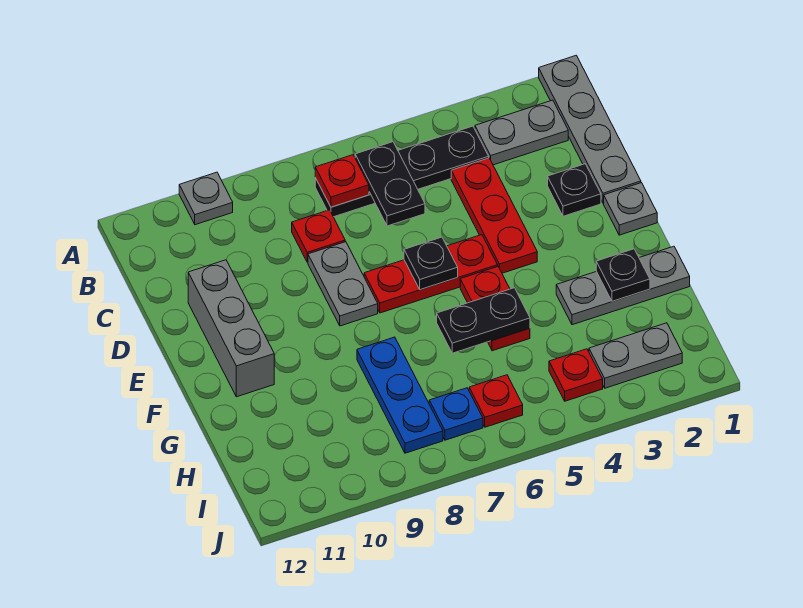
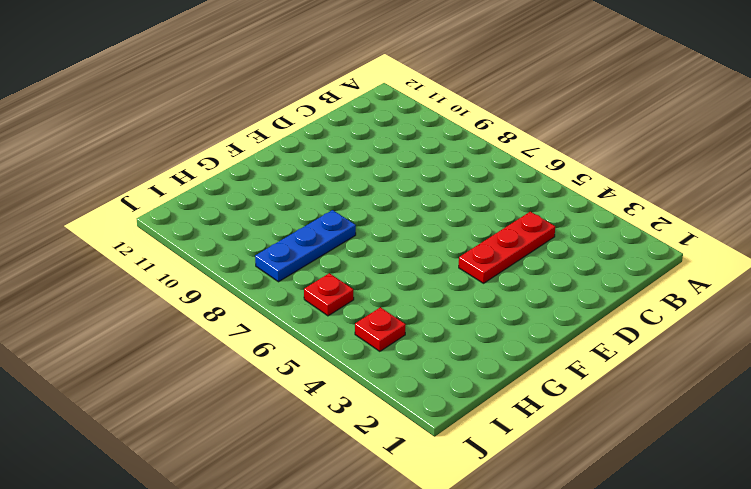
none -> grey plate A1:D1 level 1
none -> grey plate A10 level 1
none -> grey plate B2:B3 level 1

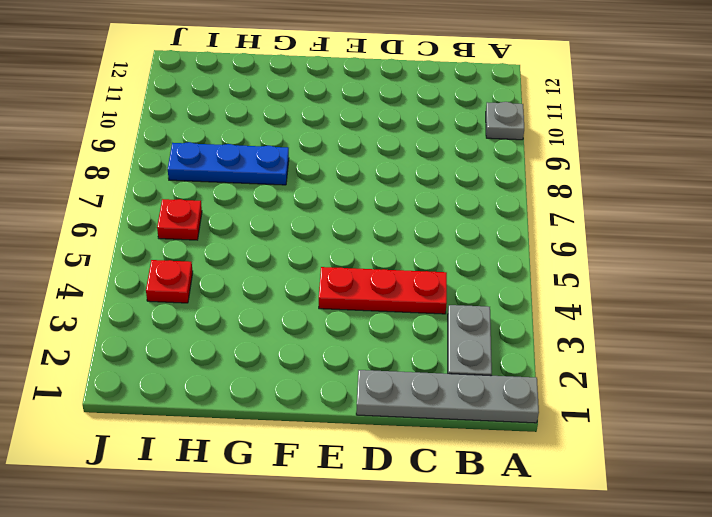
none -> black plate B4:B7 level 1
none -> red plate C8 level 1
none -> black plate D2 level 1

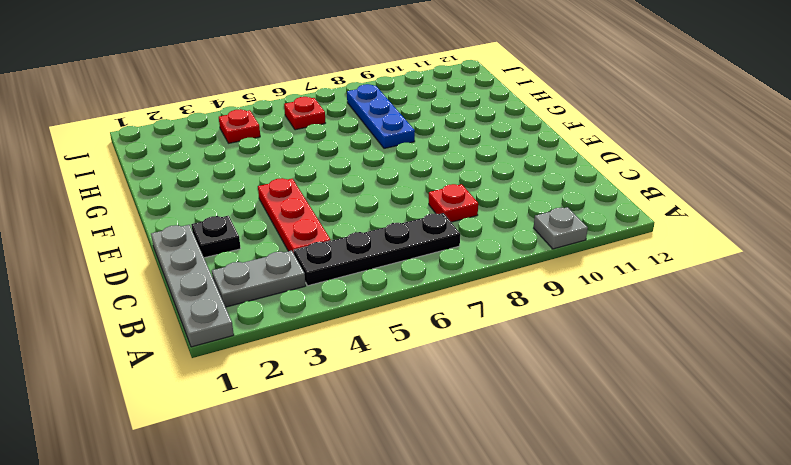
none -> grey plate D8:E8 level 1
none -> grey brick D11:F11 level 1
none -> grey plate E1 level 1

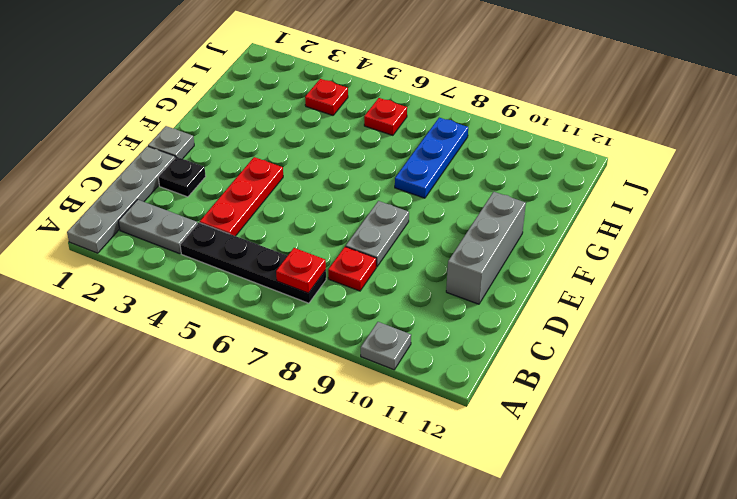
none -> red plate E5:E7 level 1
none -> red plate F5:G5 level 1
none -> grey plate G1:G3 level 1

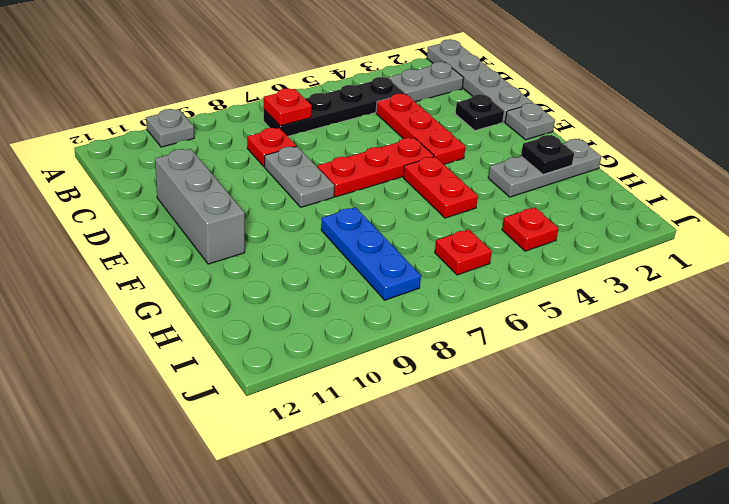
none -> grey plate I2:I3 level 1
none -> blue plate I7 level 1
none -> black plate B6:C6 level 2

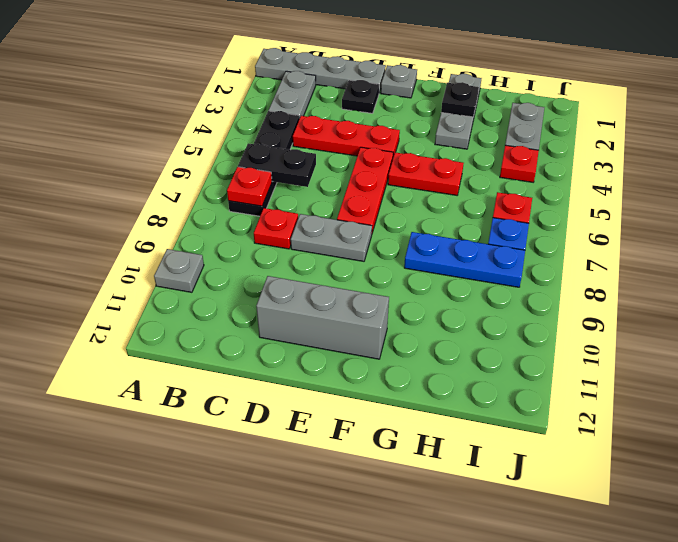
none -> black plate E6 level 2
none -> black plate G5:G6 level 2

